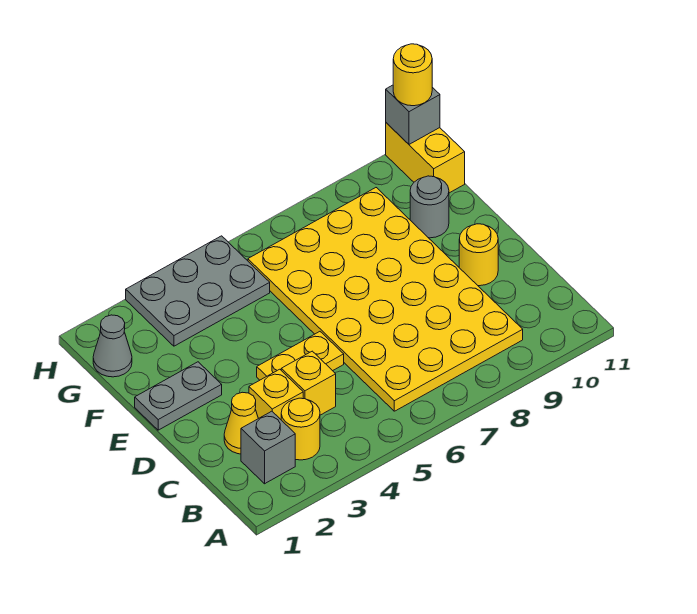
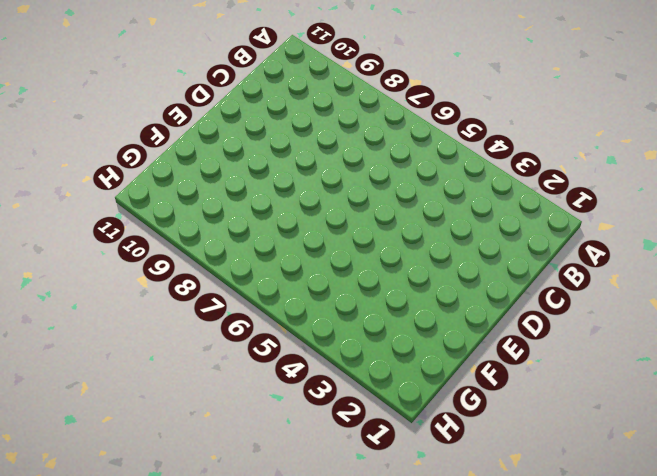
none -> grey brick B2 level 1
none -> yellow round brick B3 level 1
none -> yellow plate B6:G9 level 1

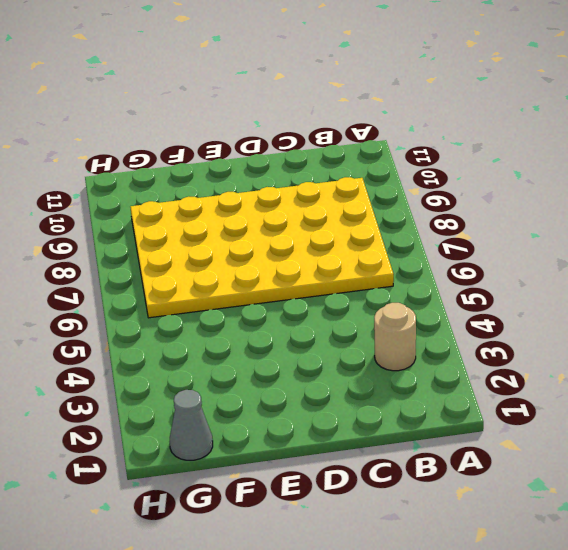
tan round brick B3 level 1 -> yellow round brick B3 level 1
none -> grey brick B2 level 1
none -> yellow cone C2 level 1
none -> yellow brick C3 level 1

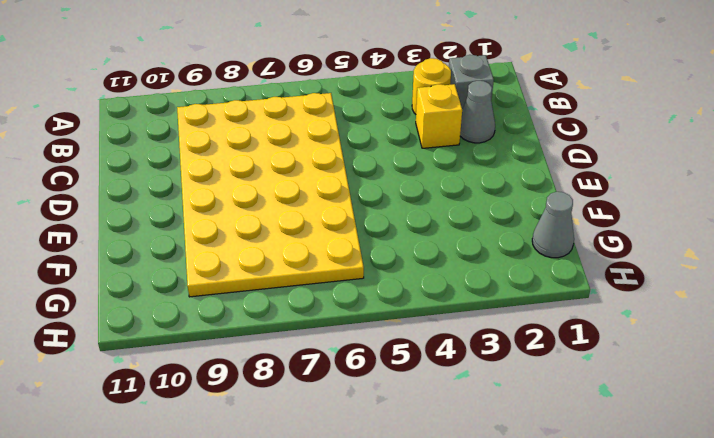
grey cone C2 level 1 -> yellow cone C2 level 1
none -> yellow brick C4 level 1
none -> yellow plate D4:D5 level 1
none -> yellow round brick D10 level 1

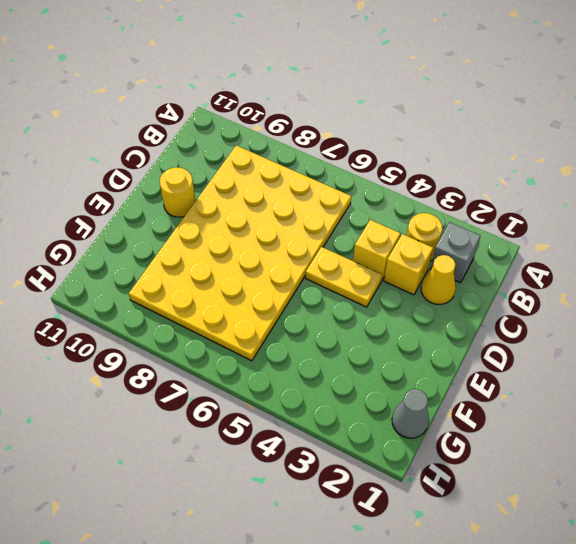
none -> grey plate E1:E2 level 1
none -> grey round brick F10 level 1
none -> grey plate G3:H5 level 1

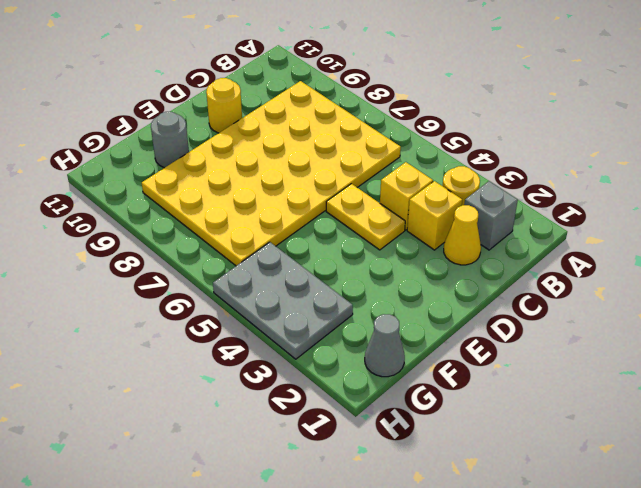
none -> grey plate E1:E2 level 1
none -> yellow brick G11:H11 level 1
none -> grey brick H11 level 2

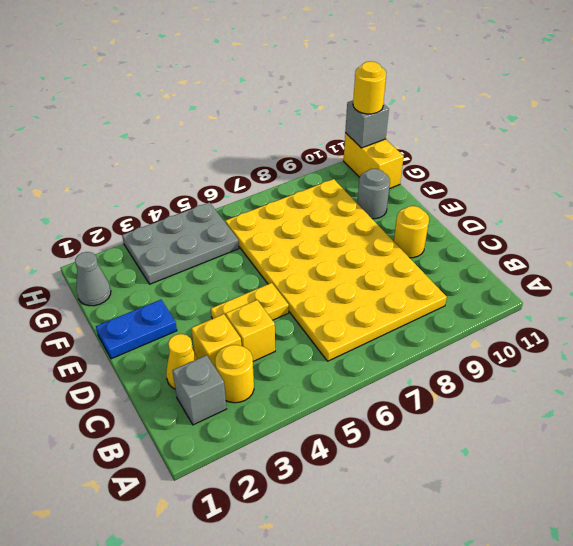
blue plate E1:E2 level 1 -> grey plate E1:E2 level 1

